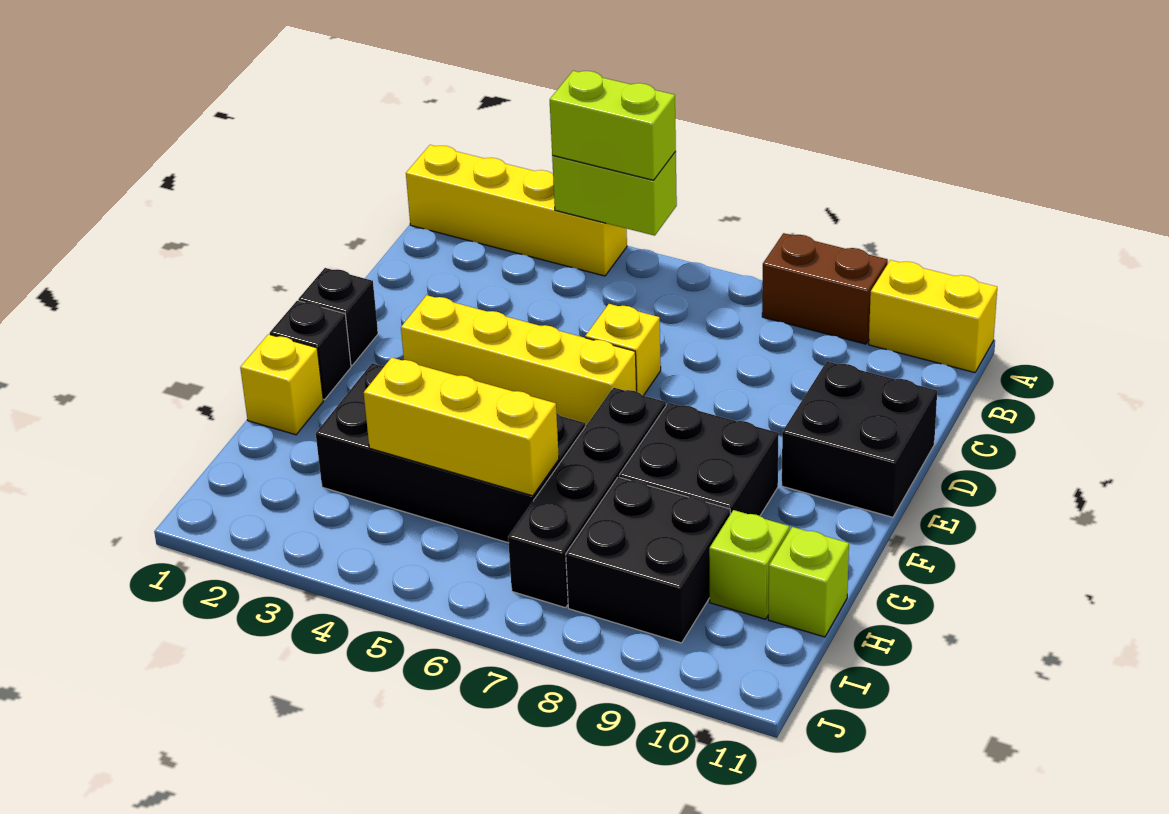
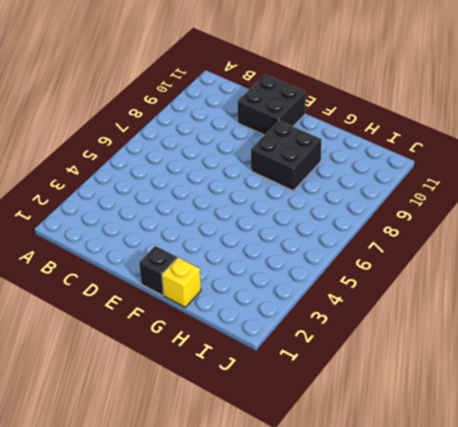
none -> yellow brick A1:A4 level 1
none -> brown brick A8:A9 level 1
none -> yellow brick A10:A11 level 1

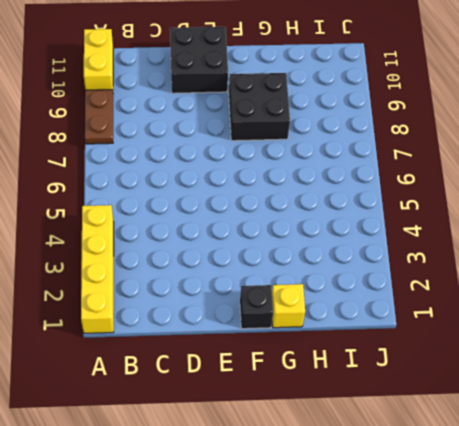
brown plate A8:A9 level 1 -> brown brick A8:A9 level 1
none -> yellow brick D6 level 1
none -> black brick E1 level 1
none -> yellow brick E3:E6 level 1

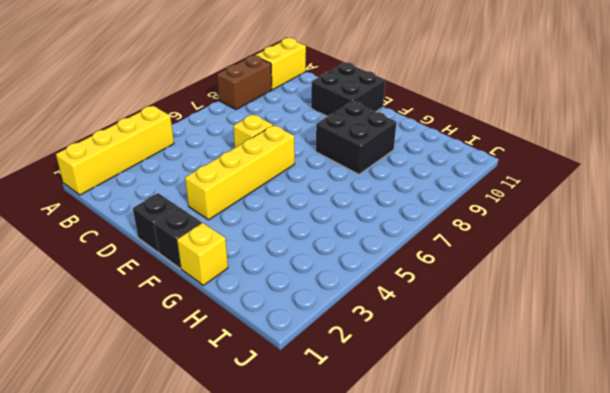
none -> black brick F7:I7 level 1
none -> black brick G3:H6 level 1
none -> black brick H8:I9 level 1

